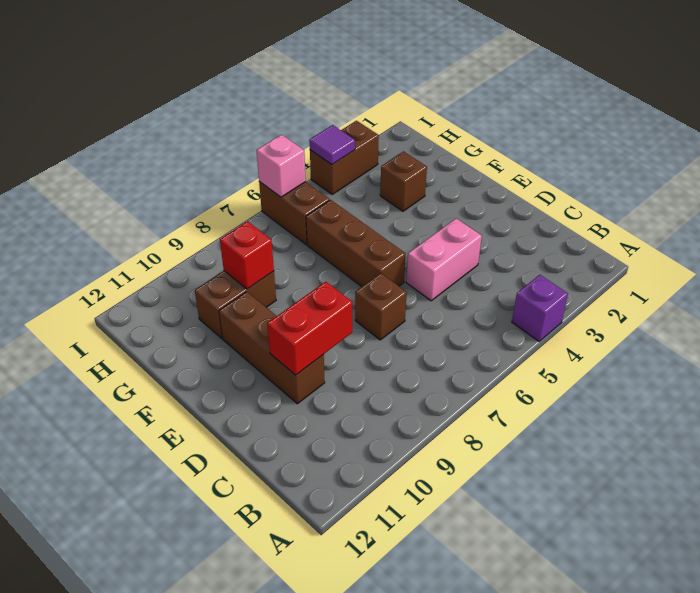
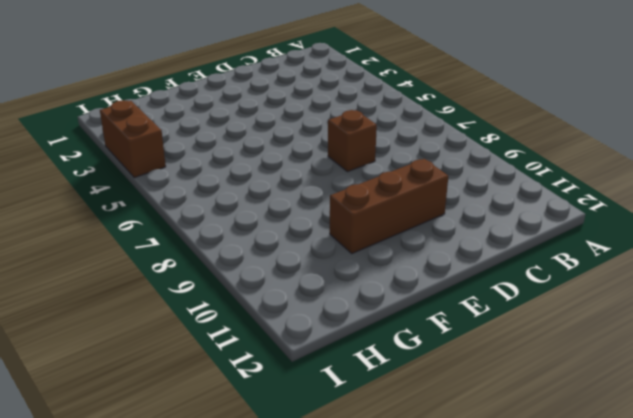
none -> purple brick A4 level 1
none -> pink brick D4:D5 level 1
none -> brown brick E6:G6 level 1

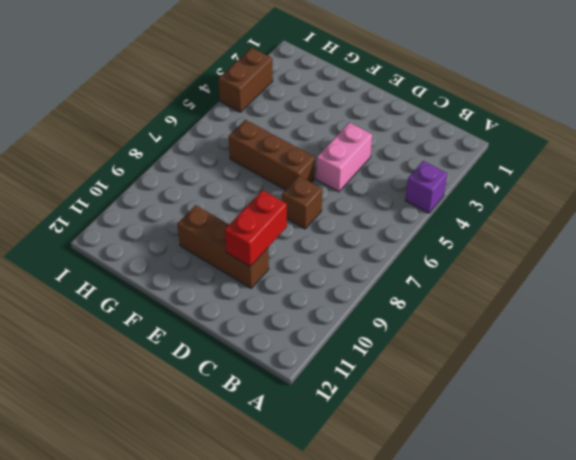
none -> brown brick G3 level 1
none -> brown brick G9:G10 level 1
none -> brown brick H6:I6 level 1

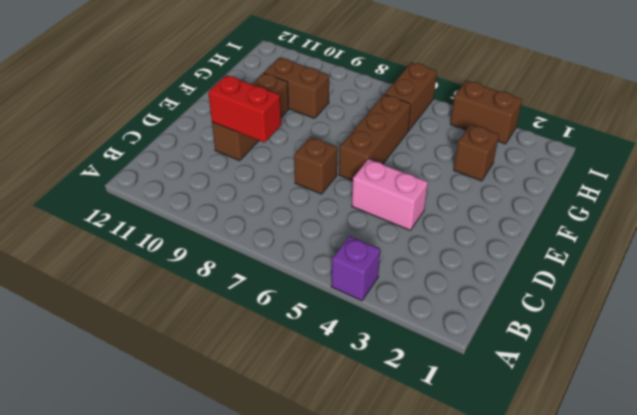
none -> red brick G9 level 2
none -> purple tile I4 level 2
none -> pink brick I6 level 2

